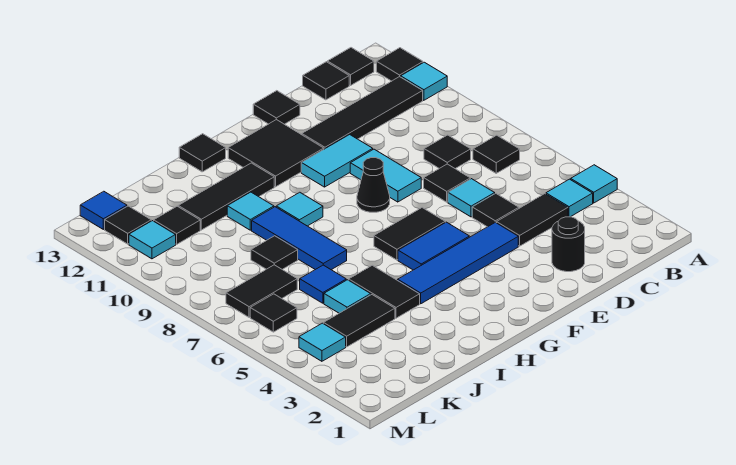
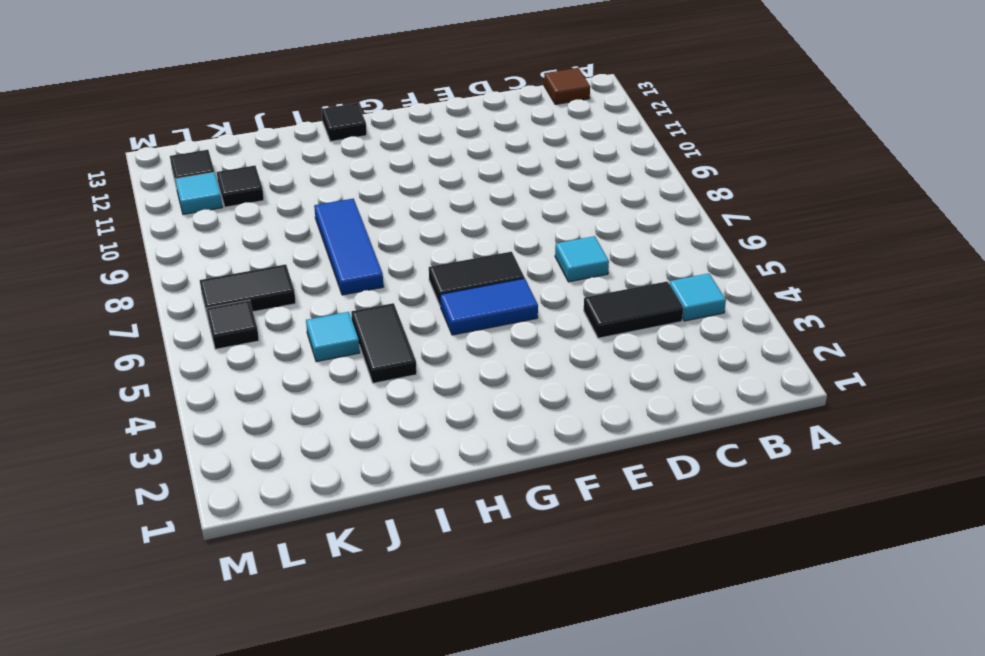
brown tile B13 level 1 -> black tile B13 level 1
none -> cyan tile A4 level 1
none -> cyan tile A11 level 1
none -> black tile A12 level 1
none -> black tile B7 level 1

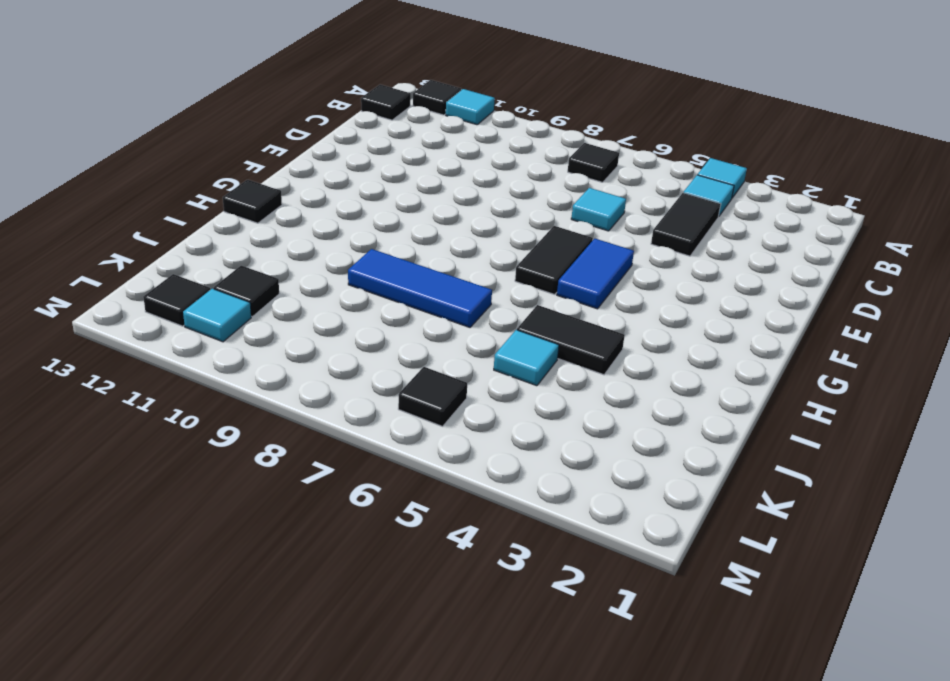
none -> black tile B11:E11 level 1
none -> black tile C8 level 1
none -> black tile C13 level 1
none -> black round brick D2 level 1

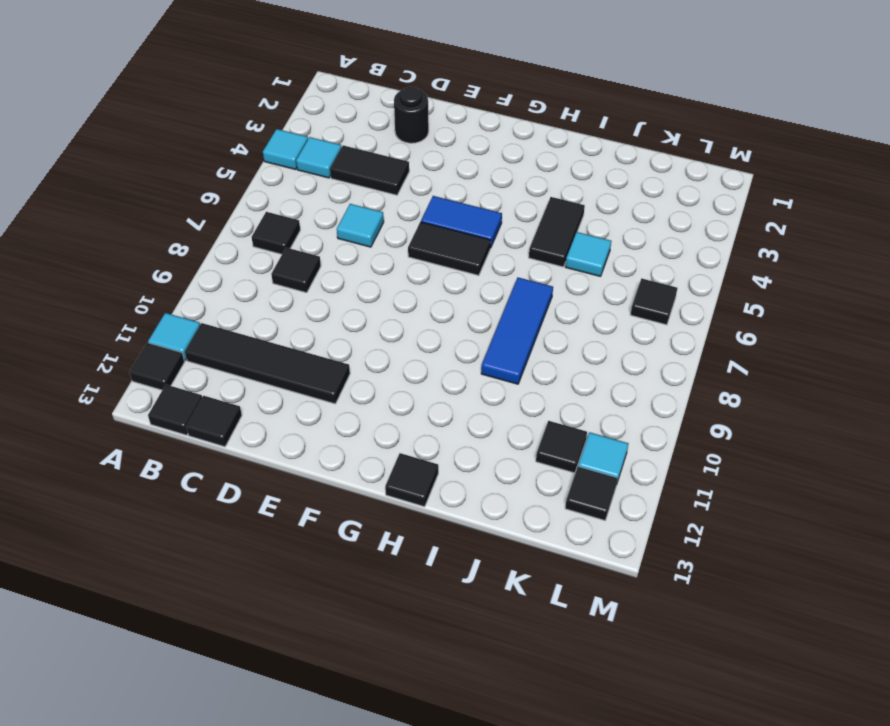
none -> black tile D5 level 1
none -> black tile D7 level 1
none -> blue tile E4:H4 level 1
none -> cyan tile E8:E9 level 1

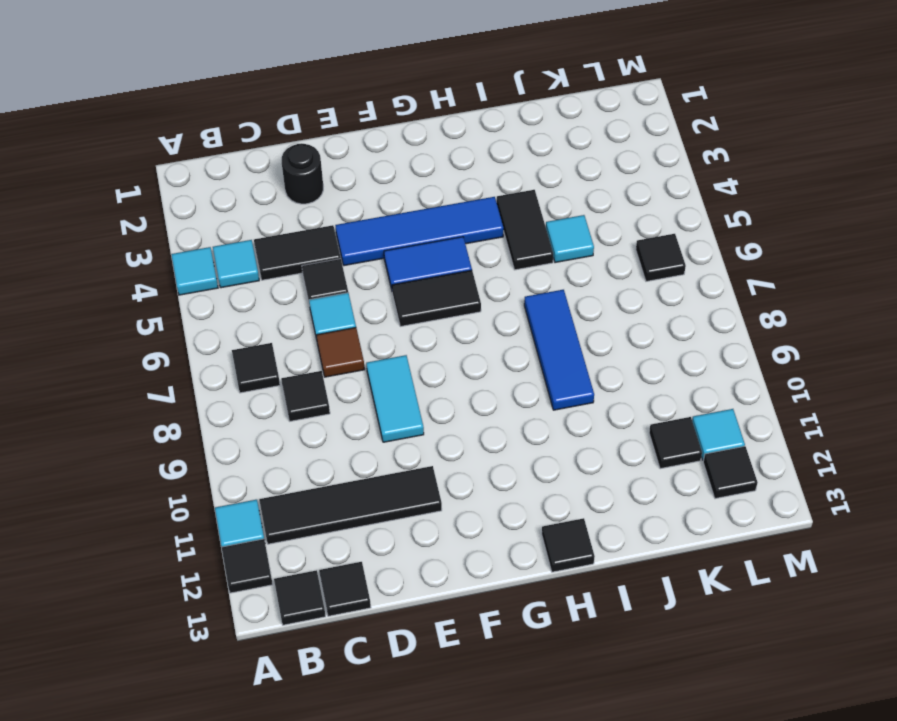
brown tile D7 level 1 -> black tile D7 level 1
none -> cyan tile E10:F10 level 1
none -> black tile E13 level 1
none -> black cone F8 level 1
none -> black tile F11:G12 level 1

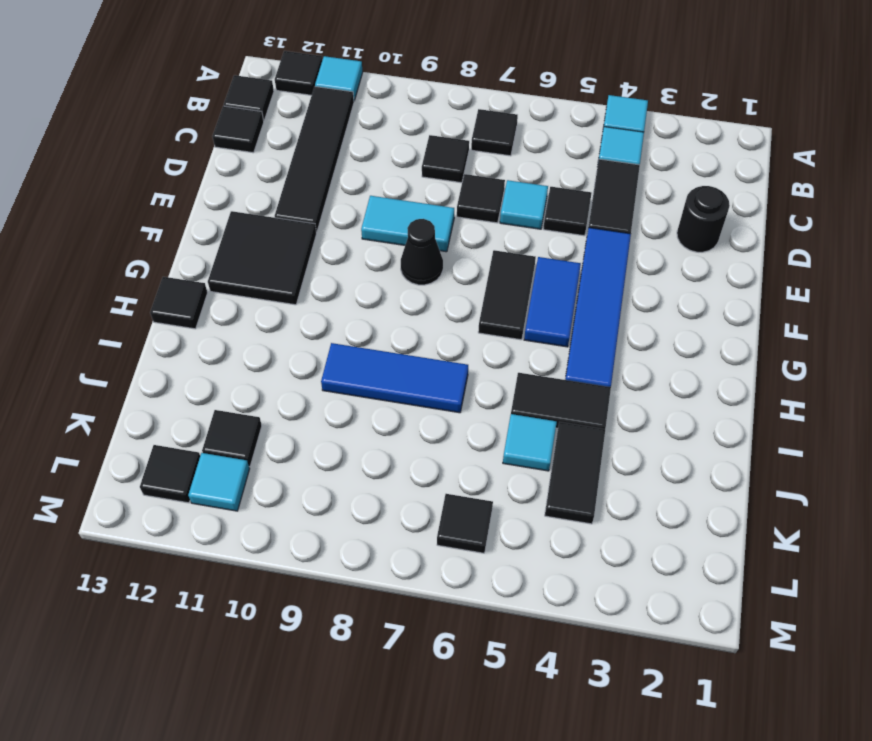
none -> cyan tile E10:F10 level 1
none -> black tile E13 level 1
none -> cyan tile H9 level 1
none -> black tile H11:J11 level 1

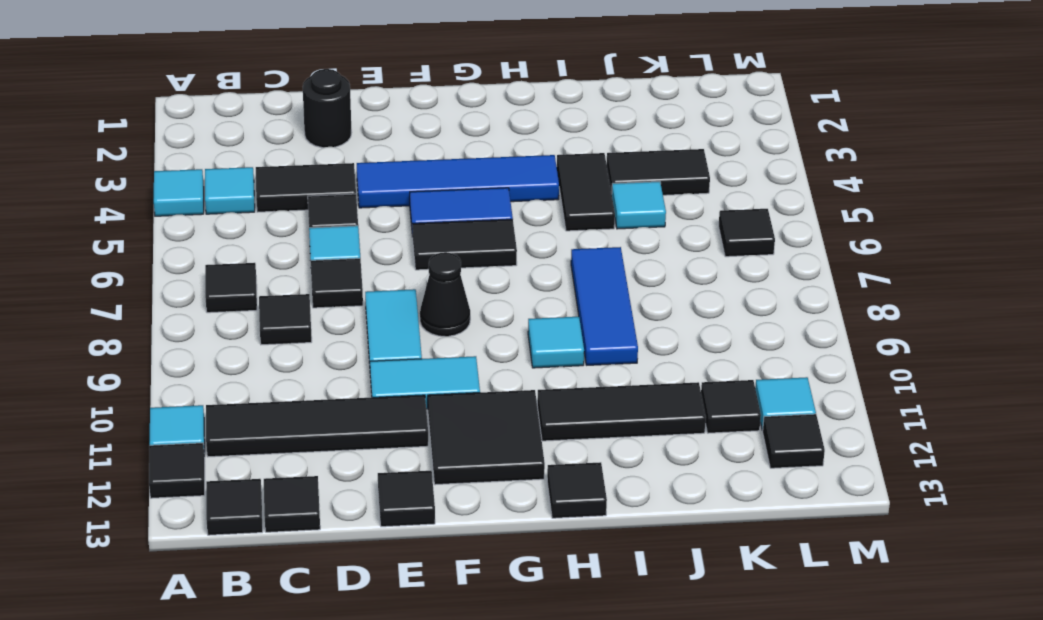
none -> cyan tile I10 level 1
none -> blue tile J6 level 1
none -> black tile J8 level 1
none -> black tile K7:L7 level 1

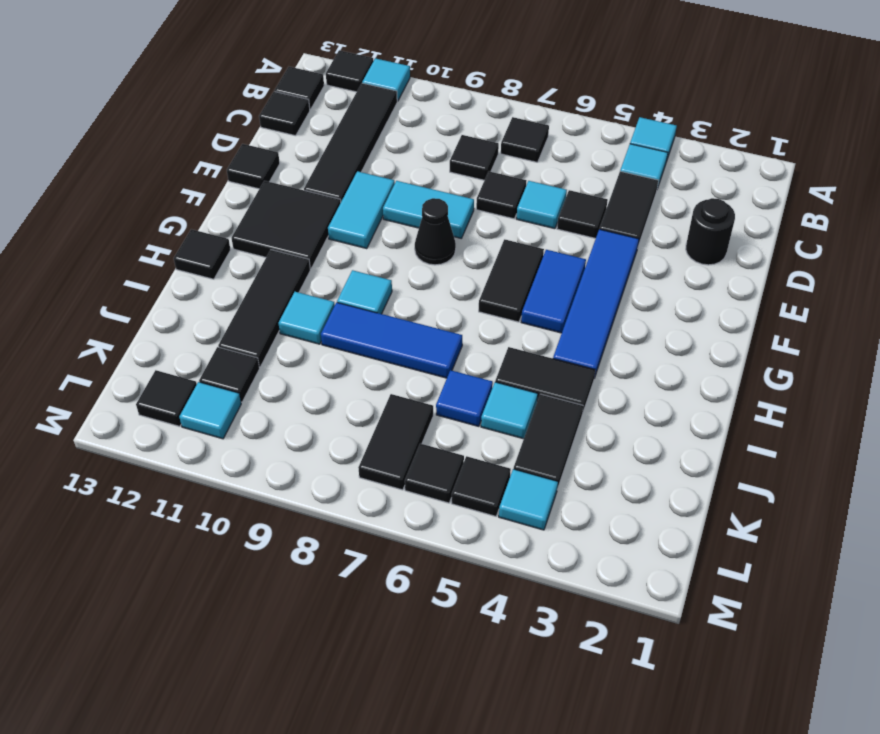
black tile L5 level 1 -> black tile J8 level 1
none -> blue tile L13 level 1

